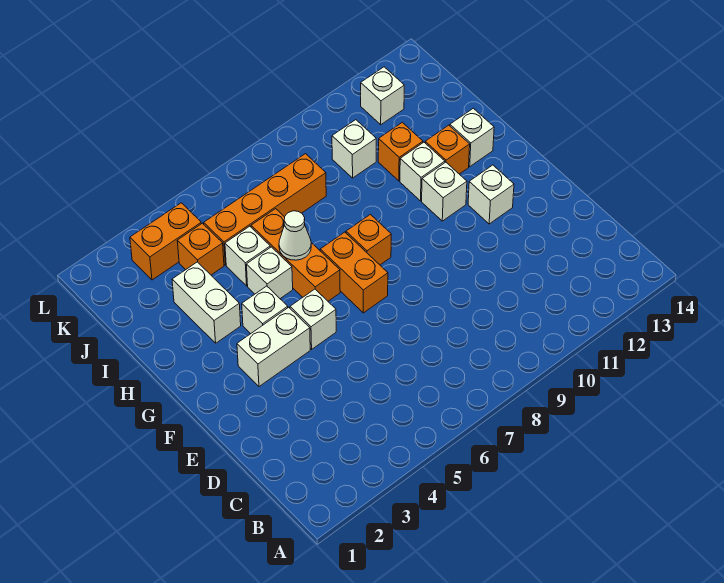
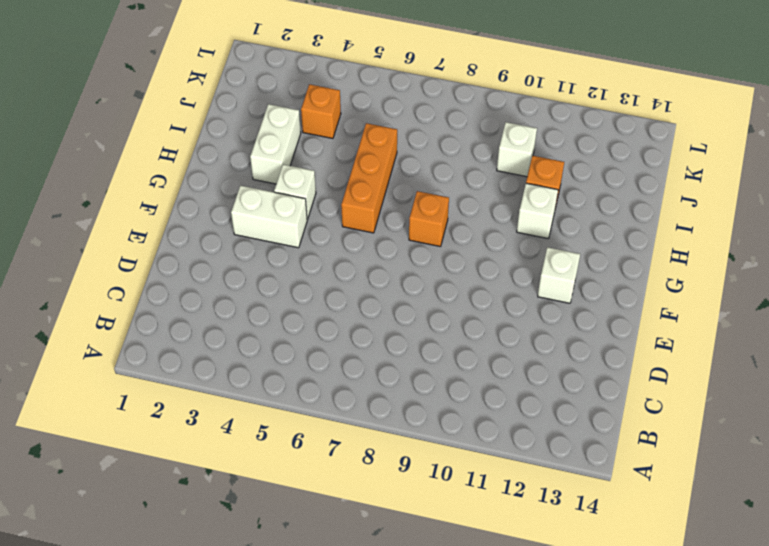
none -> white brick F5 level 1
none -> orange brick F7:G7 level 1
none -> white brick G11 level 1

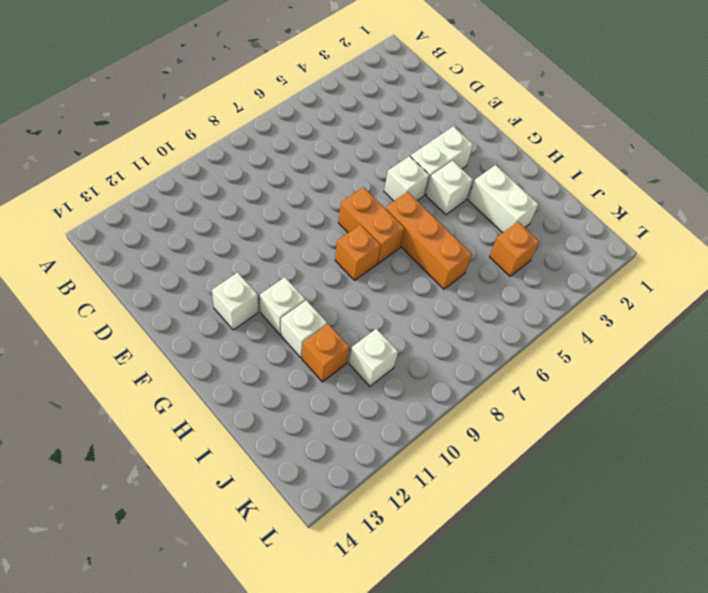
none -> white brick H5 level 1
none -> orange brick H12 level 1
none -> white brick H13 level 1

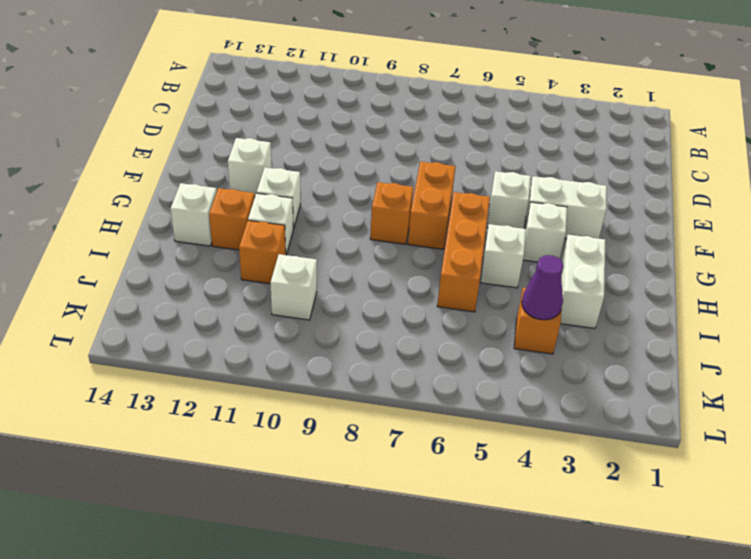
purple cone J4 level 2 -> none
none -> white brick I5 level 1
none -> orange brick J5:J8 level 1
none -> orange brick K3:K4 level 1

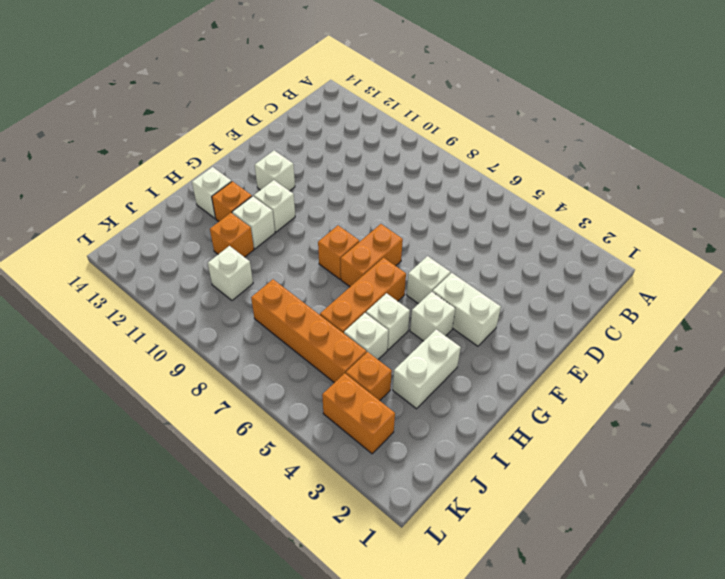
none -> white brick K12 level 1
none -> white cone H6 level 2

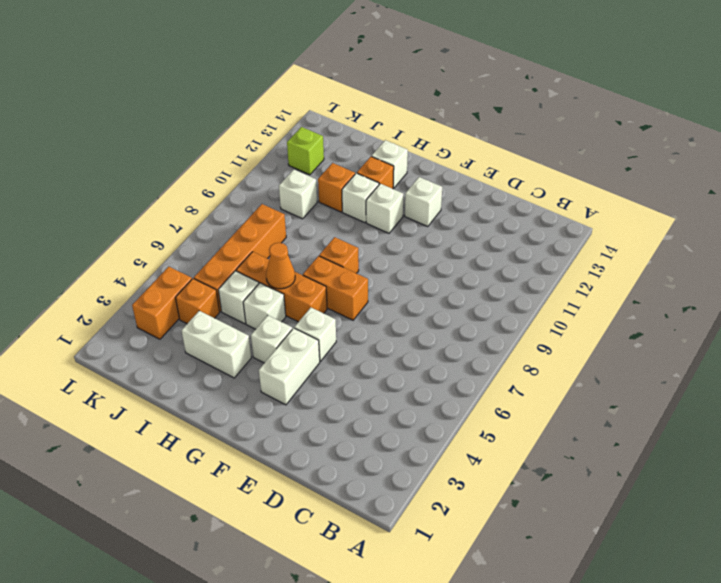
orange cone H6 level 2 -> white cone H6 level 2
lime brick K12 level 1 -> white brick K12 level 1

